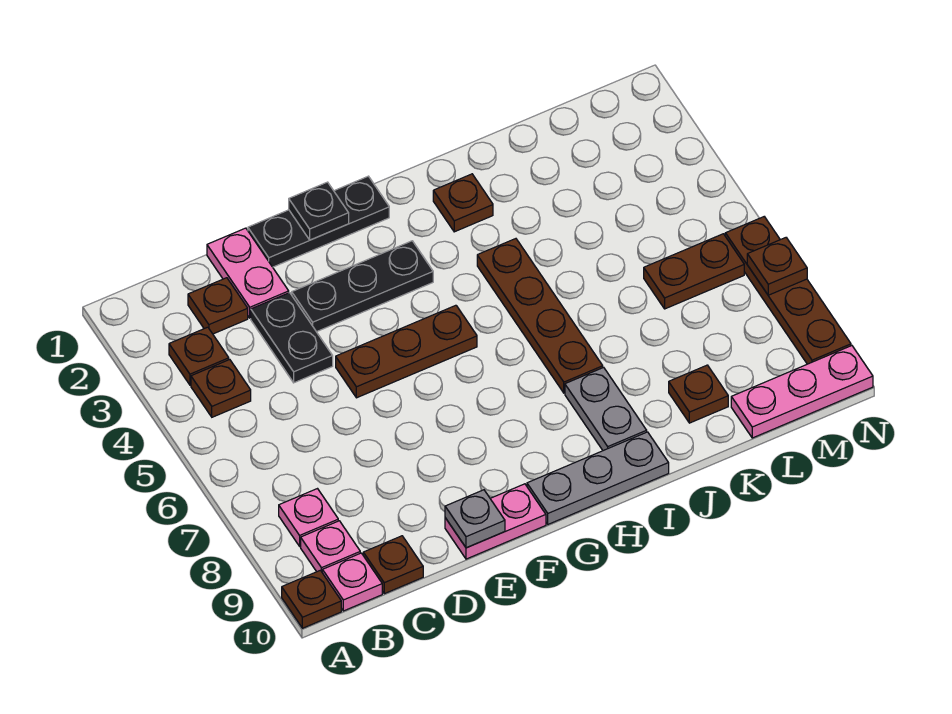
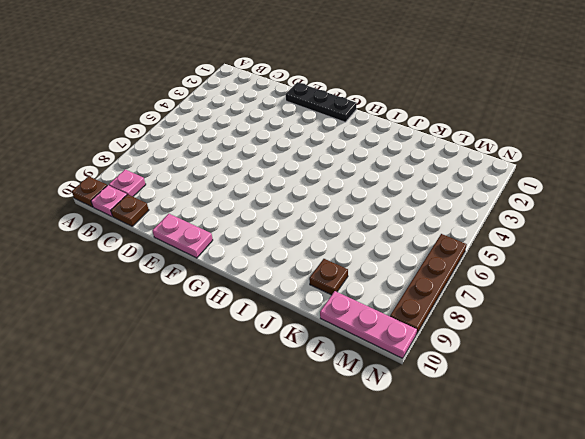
none -> brown plate B3 level 1
none -> brown plate B4 level 1
none -> pink plate B8 level 1

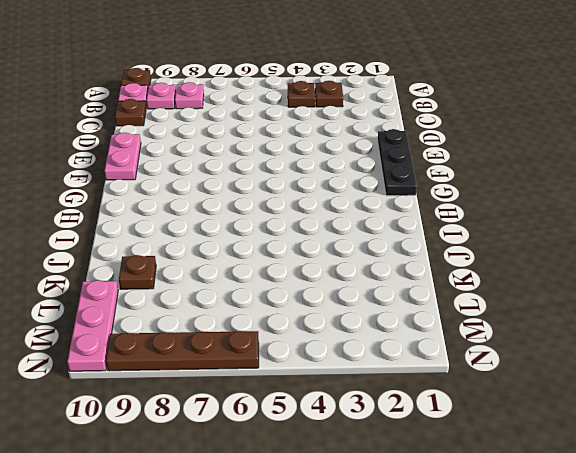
none -> brown plate C2 level 1
none -> pink plate D1:D2 level 1
none -> black plate D3:D4 level 1

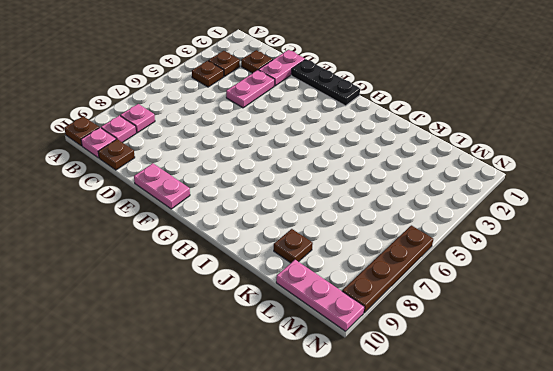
pink plate D3:D4 level 1 -> black plate D3:D4 level 1
none -> black plate E3:G3 level 1
none -> brown plate E5:G5 level 1
none -> grey plate G10:I10 level 1

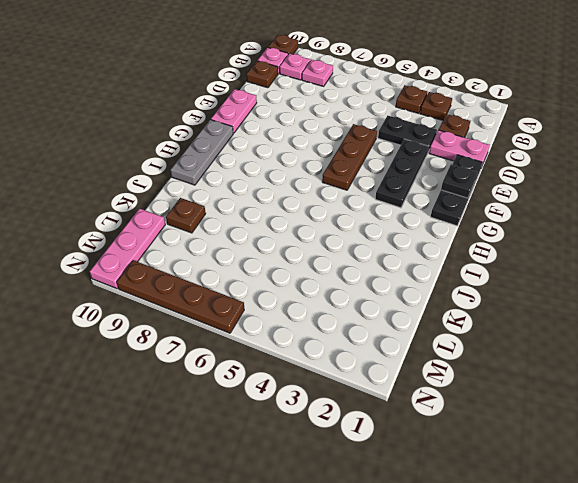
none -> brown plate I2 level 1
none -> brown plate I4:I7 level 1
none -> grey plate I8:I9 level 1

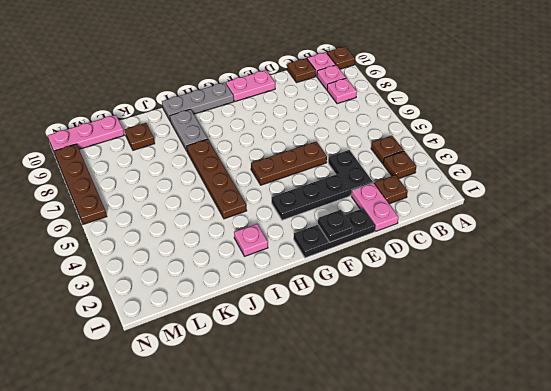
pink plate I2 level 1 -> brown plate I2 level 1
none -> brown plate L6:M6 level 1
none -> grey plate E10 level 2
none -> brown plate N7 level 2

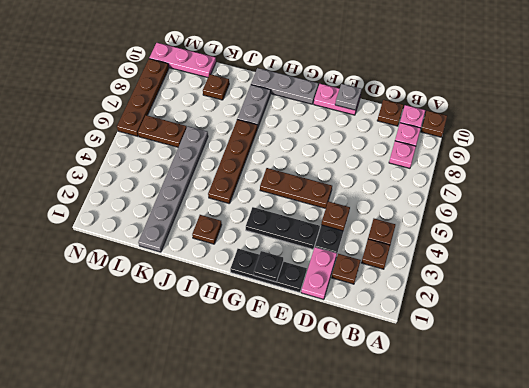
brown plate D4 level 2 -> brown plate N7 level 2
grey plate K1:K6 level 1 -> none

